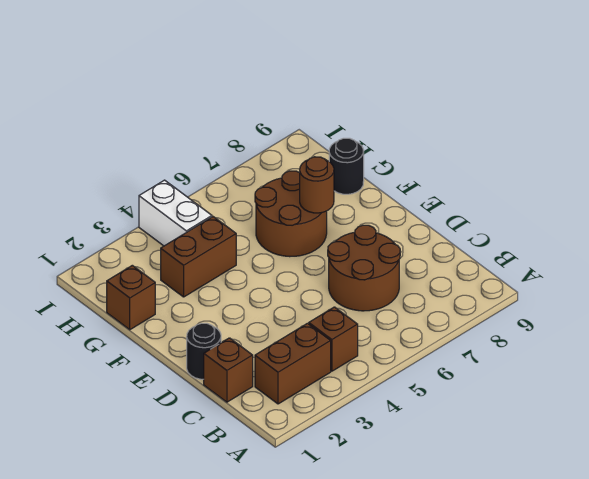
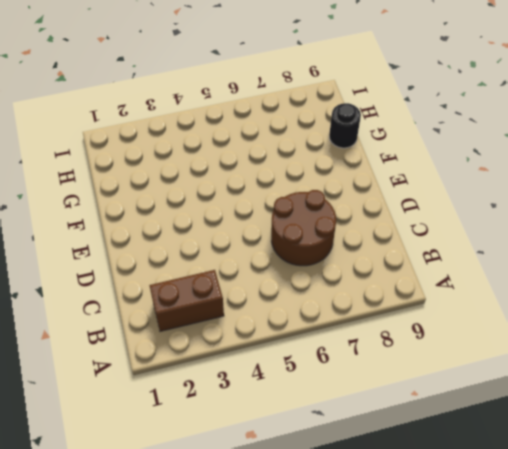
none -> brown brick B4 level 1
none -> brown brick C1 level 1

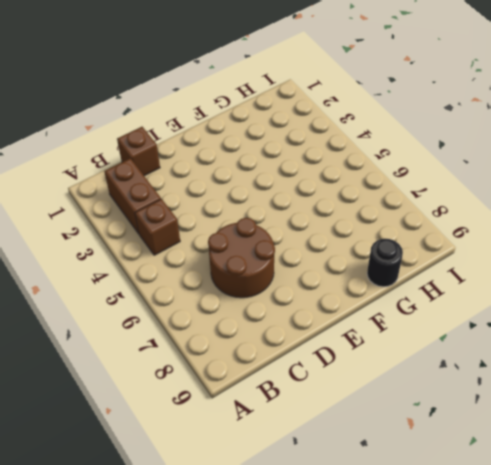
none -> black round brick D1 level 1
none -> brown round brick F6:G7 level 1

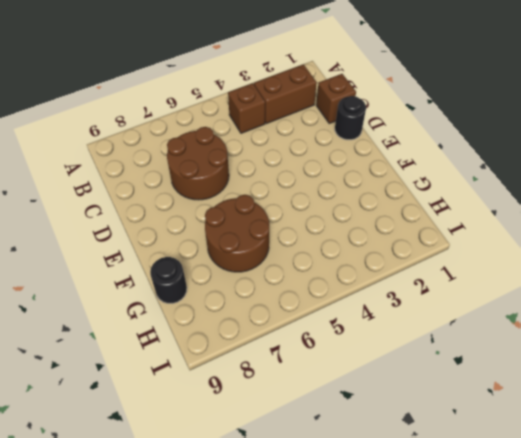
none -> brown brick G1 level 1
none -> brown brick G3:G4 level 1

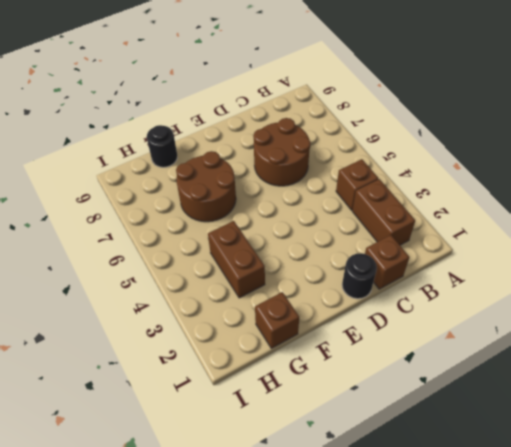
none -> white brick H4:I4 level 1
none -> brown round brick F7 level 2

